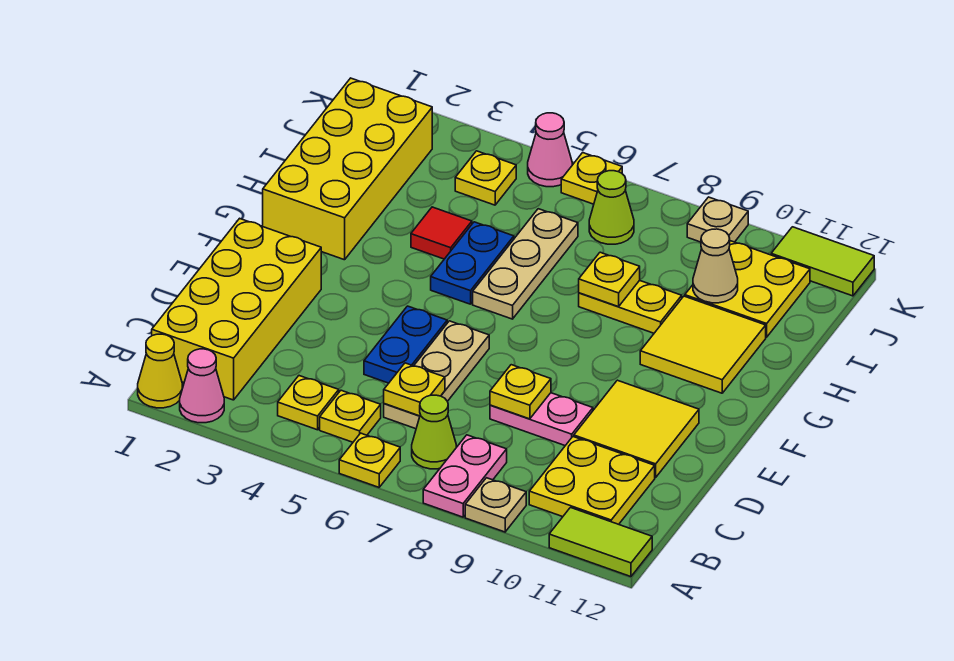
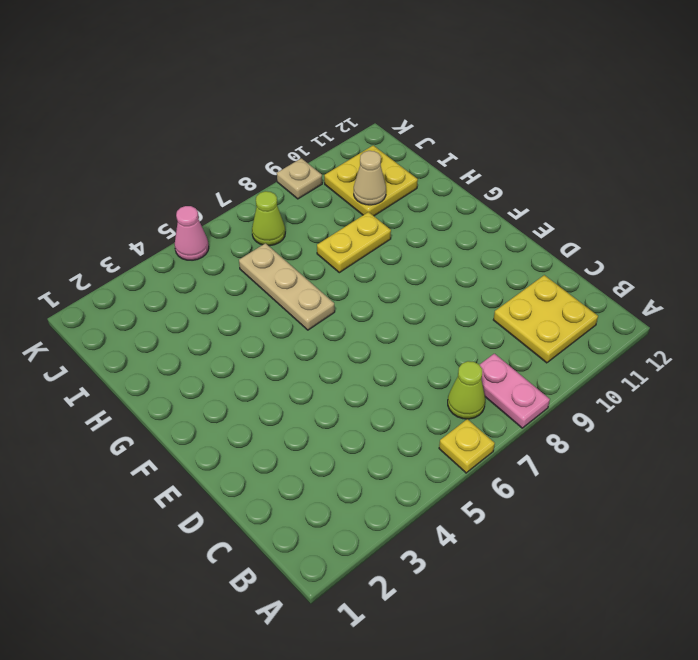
none -> yellow cone A1 level 1
none -> pink cone A2 level 1
none -> tan plate A9 level 1
none -> lime tile A11:A12 level 1

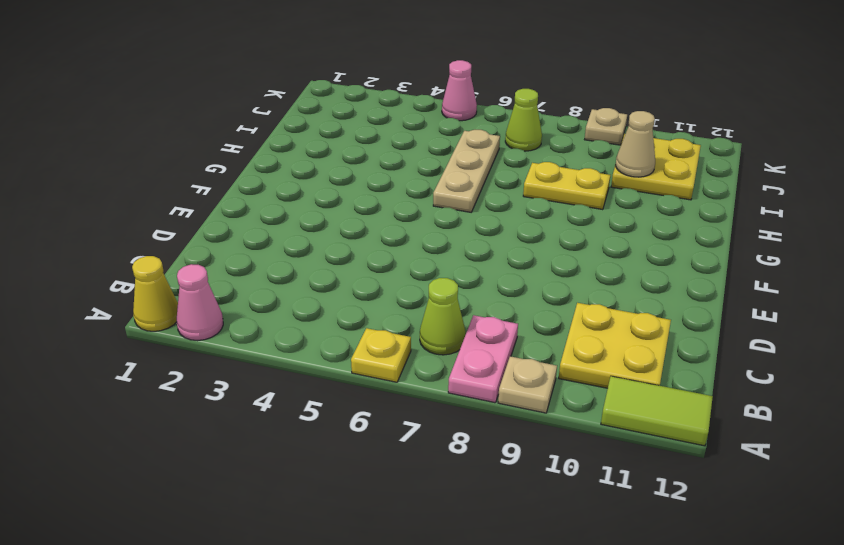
none -> yellow brick B1:E2 level 1
none -> yellow plate B4 level 1
none -> yellow plate B5 level 1
none -> tan plate C6:E6 level 1

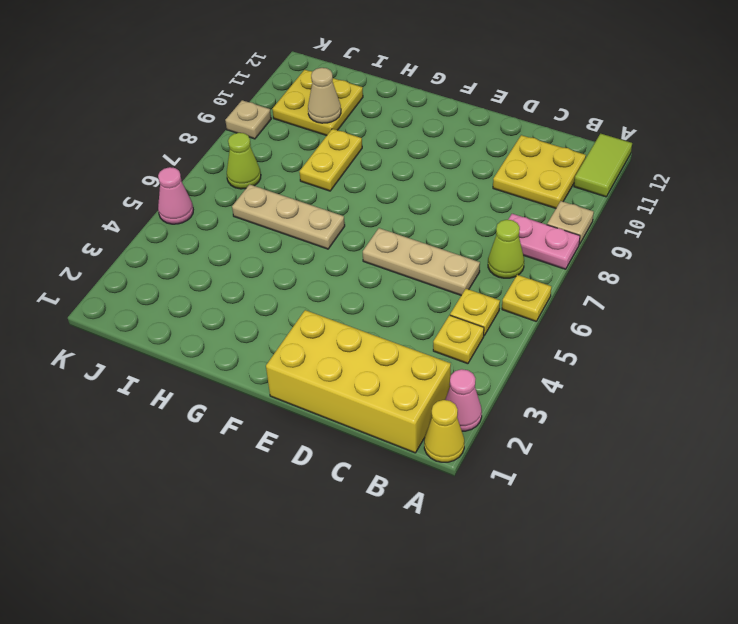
none -> blue plate D5:E5 level 1
none -> pink plate D8:D9 level 1
none -> yellow tile D10:E11 level 1
none -> yellow brick G1:J2 level 1

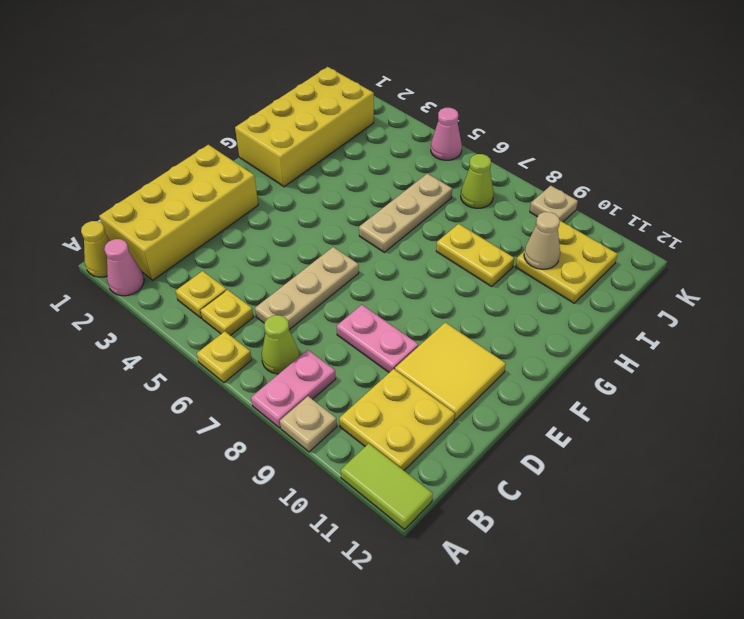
none -> blue plate D5:E5 level 1
none -> blue plate G5:H5 level 1
none -> yellow tile G10:H11 level 1
none -> red tile H4 level 1

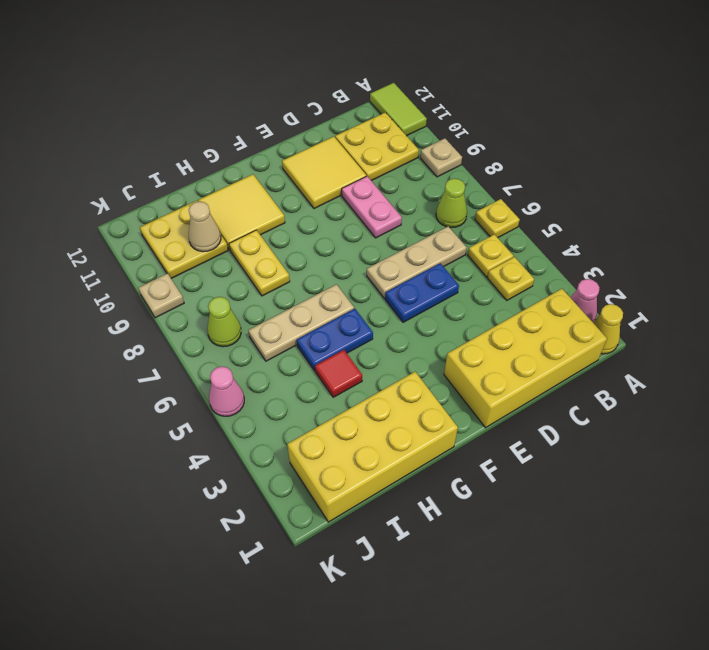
none -> pink plate A8:B8 level 1
none -> yellow plate J4 level 1
none -> yellow plate K6 level 1
none -> lime tile K11:K12 level 1

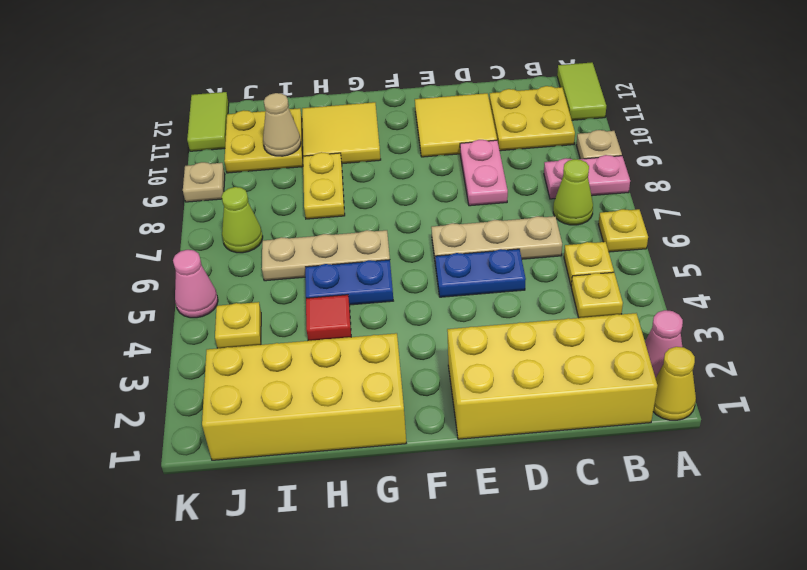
none -> yellow plate K6 level 1
none -> yellow plate C6 level 2
none -> yellow plate D8 level 2
none -> yellow plate H8 level 2

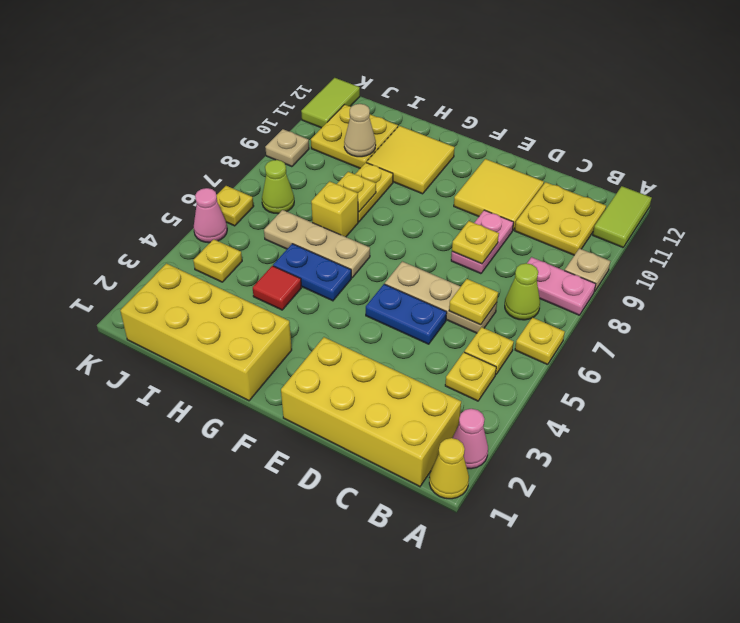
yellow brick H7 level 1 -> none

